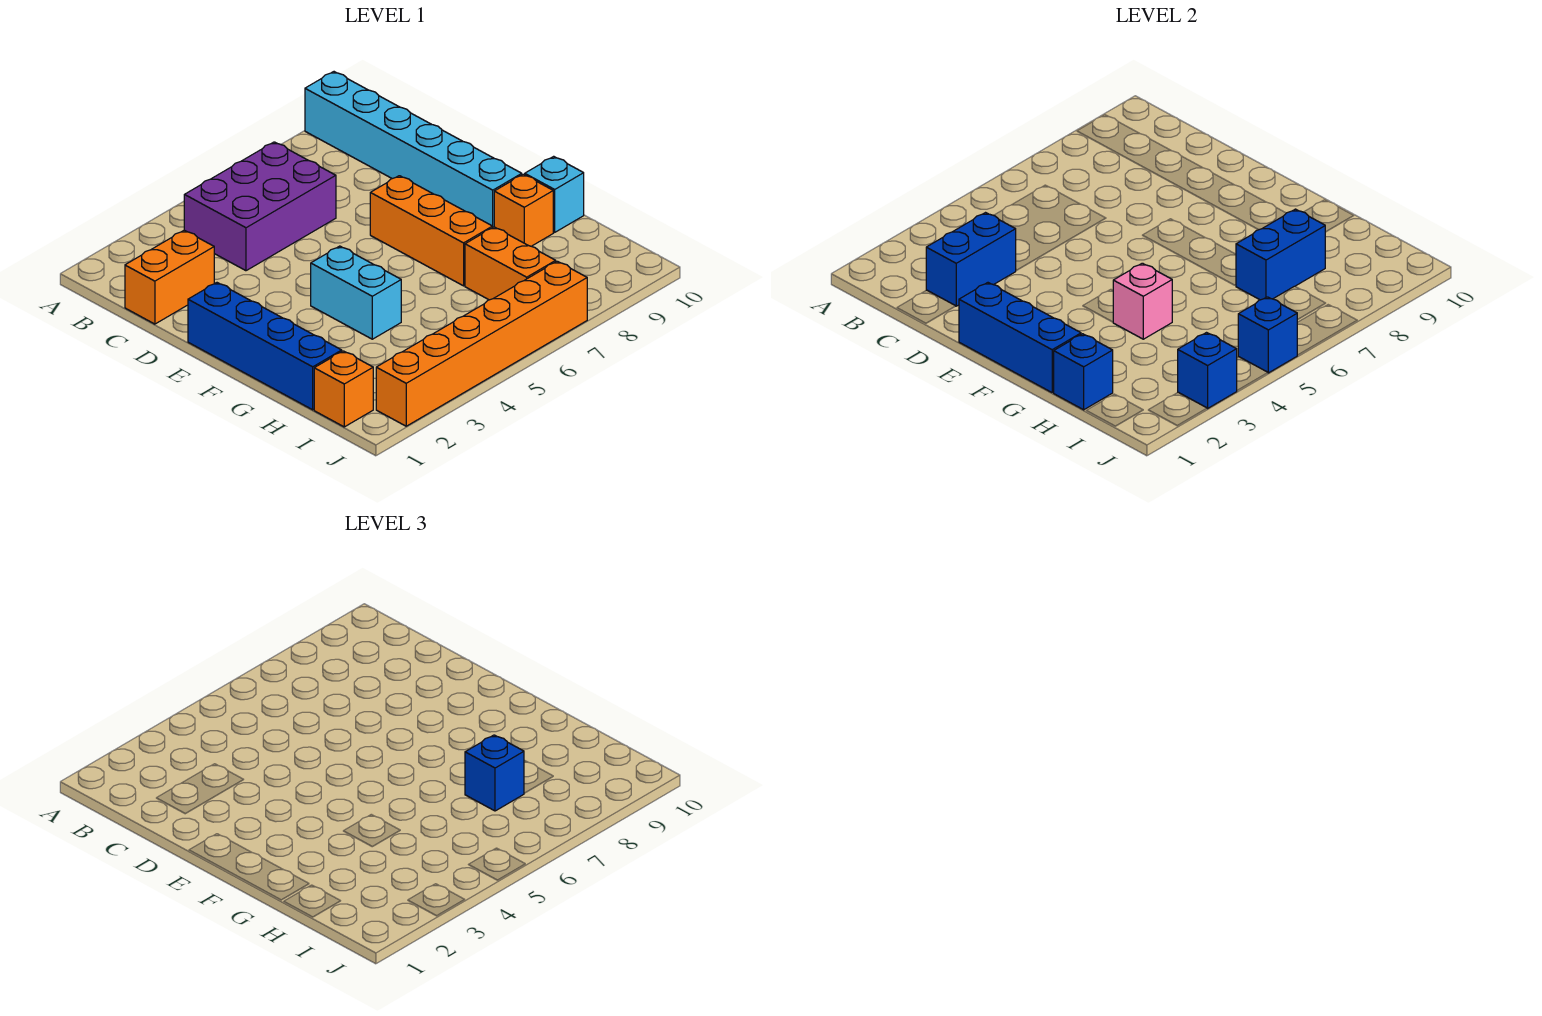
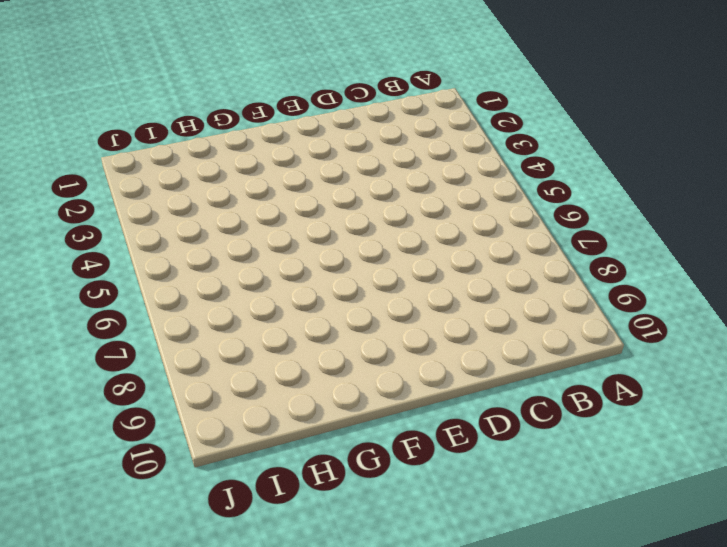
none -> cyan brick A9:F9 level 1
none -> purple brick B4:C6 level 1
none -> orange brick C1:C2 level 1

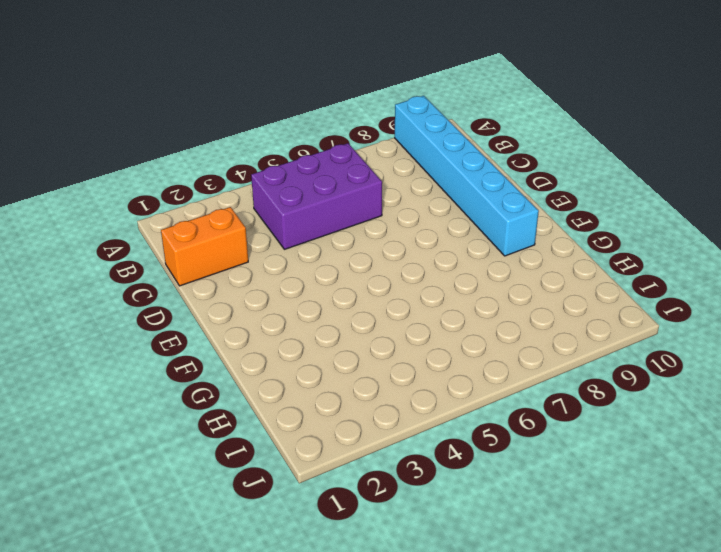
none -> blue brick E1:H1 level 1
none -> orange brick E7:G7 level 1
none -> cyan brick F4:G4 level 1

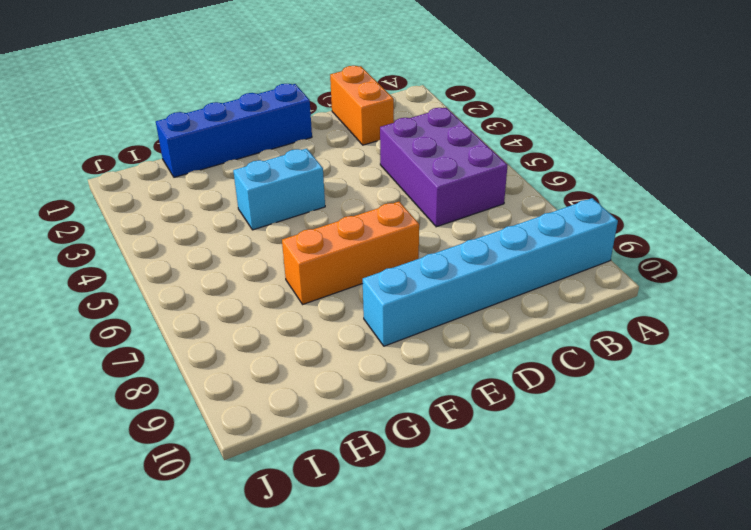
none -> orange brick G9 level 1
none -> cyan brick G10 level 1
none -> orange brick H7:I7 level 1

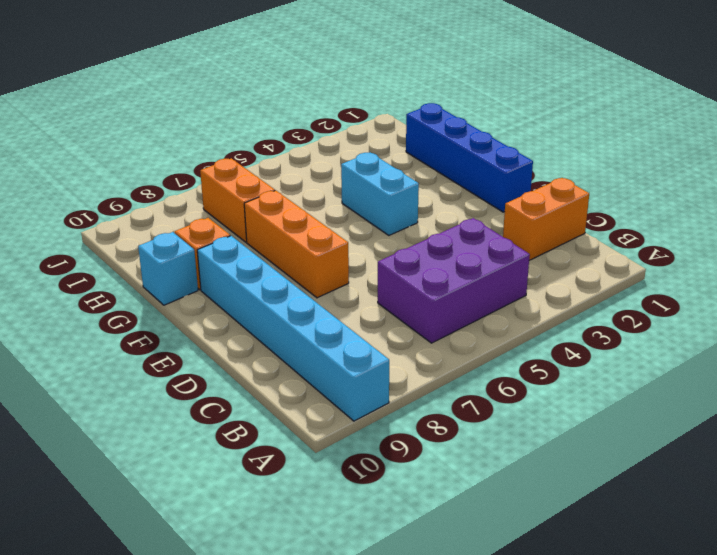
none -> orange brick I1 level 1
none -> orange brick J2:J7 level 1
none -> blue brick C2:C3 level 2

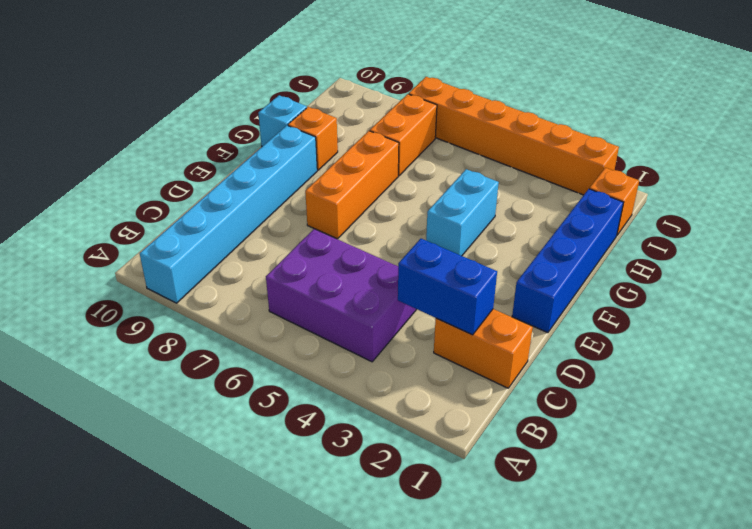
none -> blue brick E1:G1 level 2
none -> pink brick G4 level 2
none -> blue brick H1 level 2

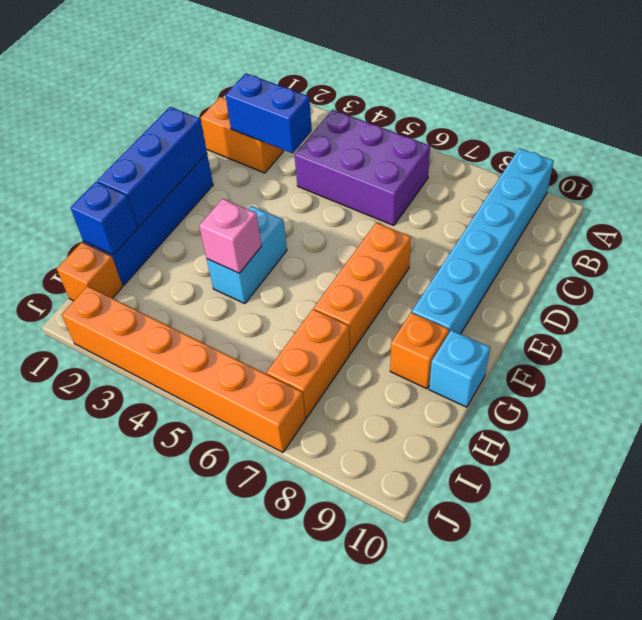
none -> blue brick H7:H8 level 2
none -> blue brick J3 level 2
none -> blue brick J5 level 2

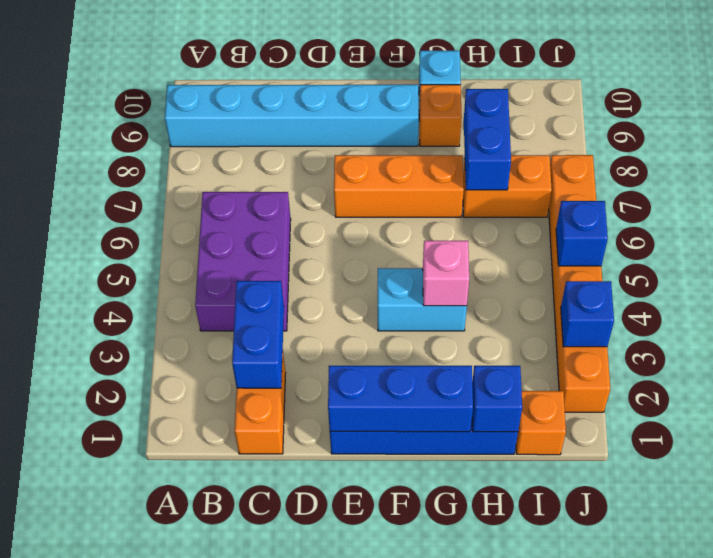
none -> blue brick H7 level 3

